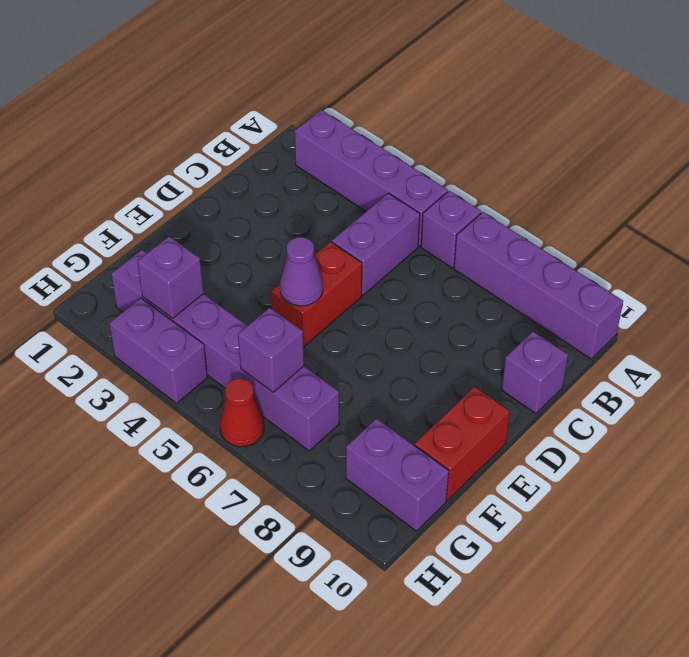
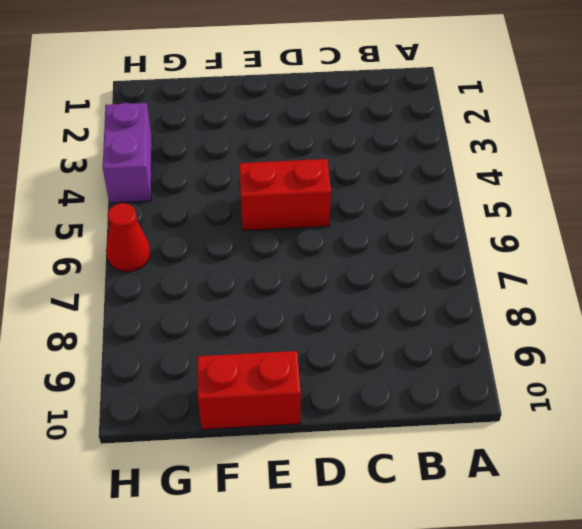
none -> purple brick A2:A5 level 1
none -> purple brick A6 level 1
none -> purple brick A7:A10 level 1

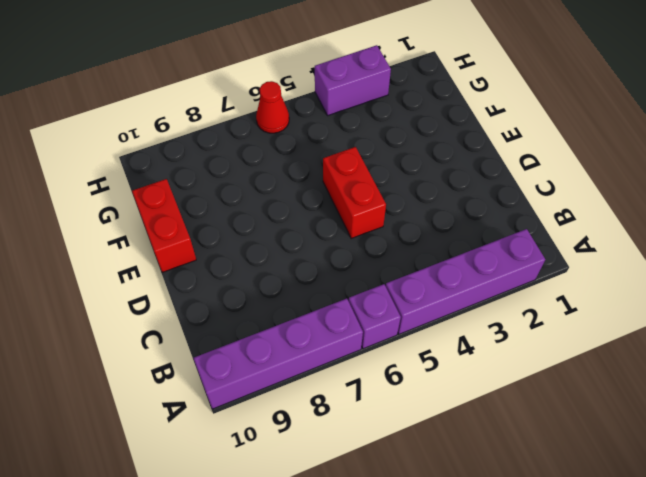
none -> purple brick B5:C5 level 1
none -> purple brick C10 level 1
none -> purple brick G2:G7 level 1

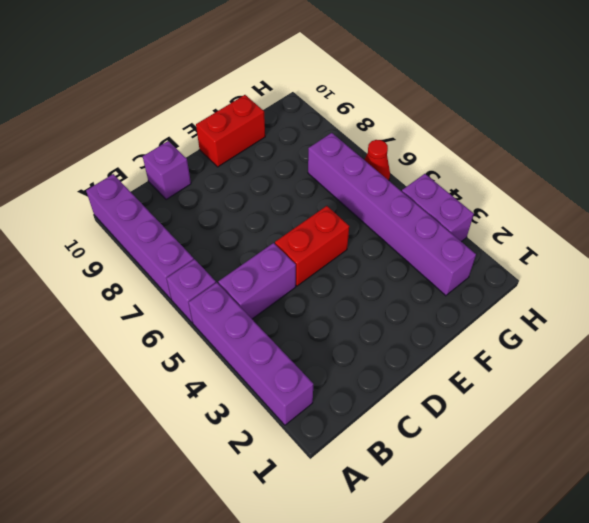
none -> purple brick G9:G10 level 1
none -> purple cone E5 level 2
none -> purple brick G3 level 2

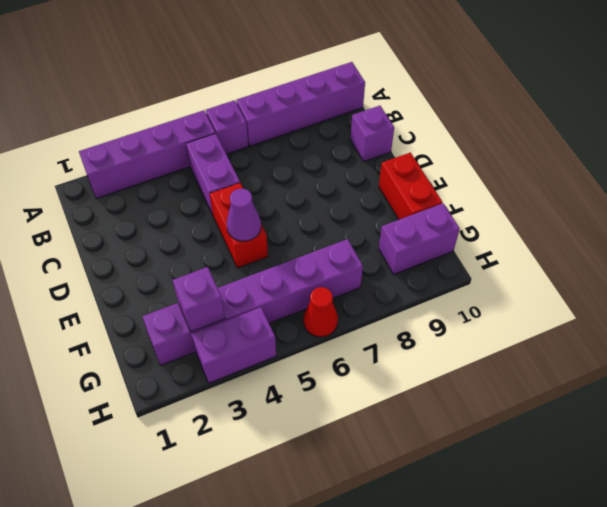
none -> purple brick G6 level 2

